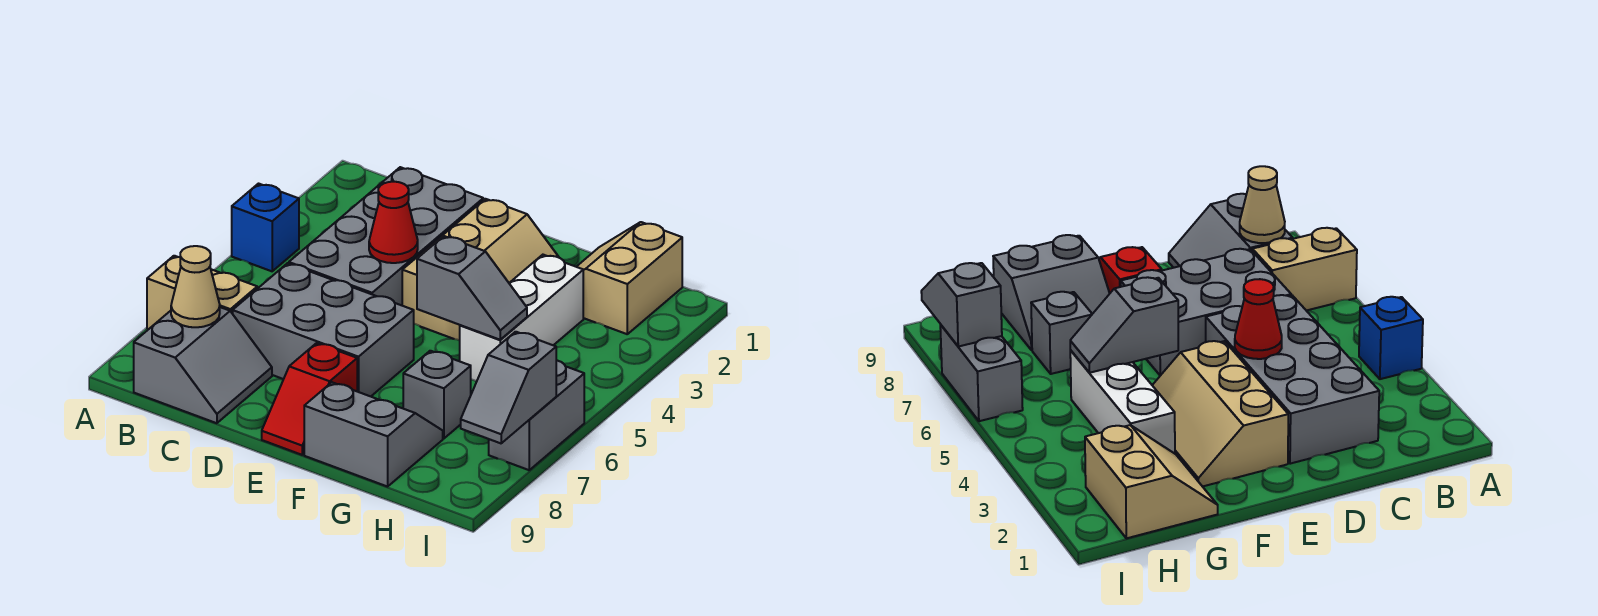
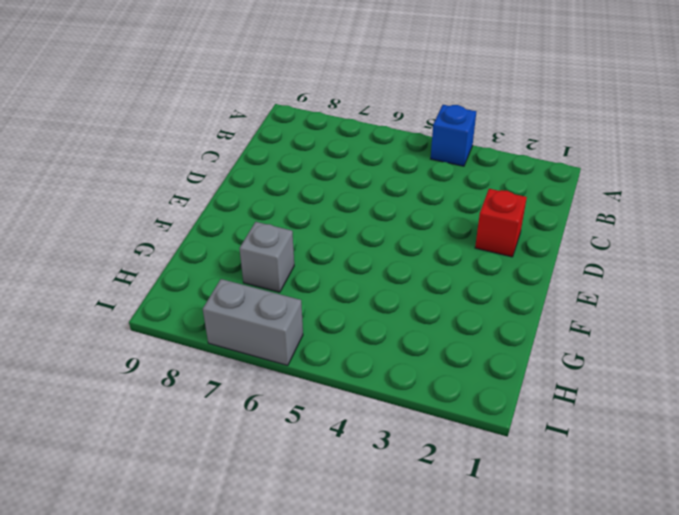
red brick D2 level 1 -> grey brick C2:D5 level 1
none -> tan brick A7:B7 level 1
none -> grey slope B8:C9 level 1 top B
none -> grey brick C6:E7 level 1

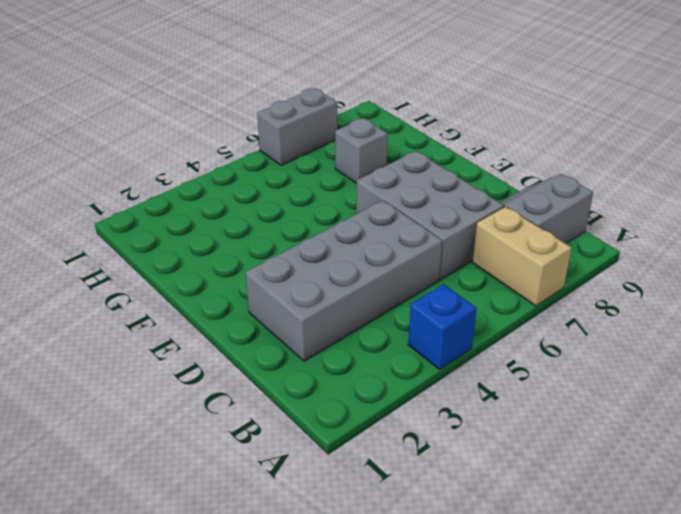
none -> tan slope E2:F4 level 1 top E
none -> red slope E8:E9 level 1 top 8
none -> grey slope F8:G9 level 1 top 9

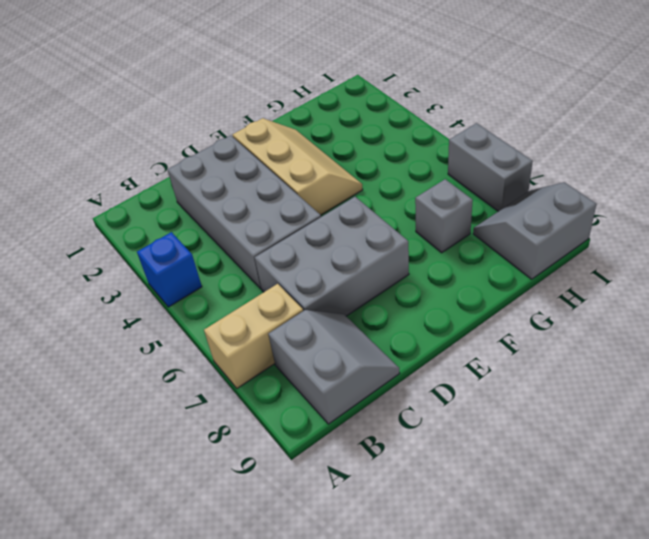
grey slope H8:I9 level 1 top 9 -> grey slope F8:G9 level 1 top 9
none -> red slope E8:E9 level 1 top 8
none -> tan slope G1:H2 level 1 top H
none -> white brick G3:G5 level 1

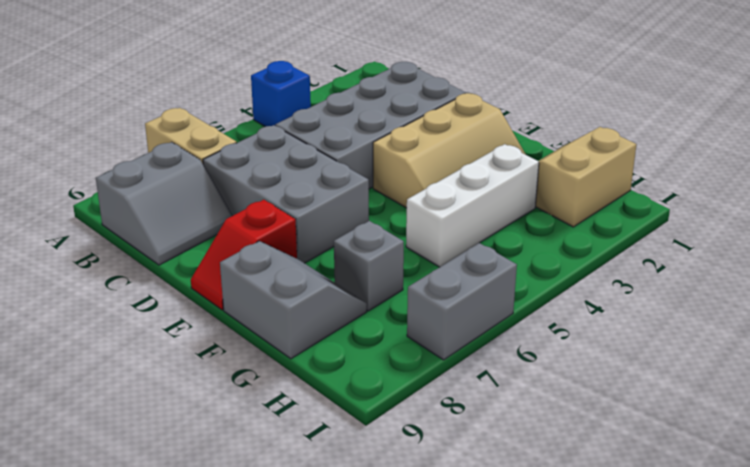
none -> tan cone B8 level 2
none -> red cone D4 level 2
none -> grey slope F5:G5 level 2 top F

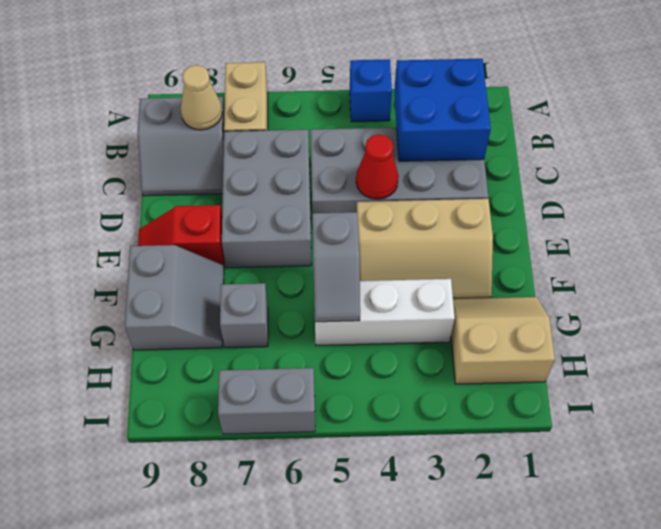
blue brick B2:C3 level 2 -> none
none -> grey slope I7:I8 level 2 top 7

